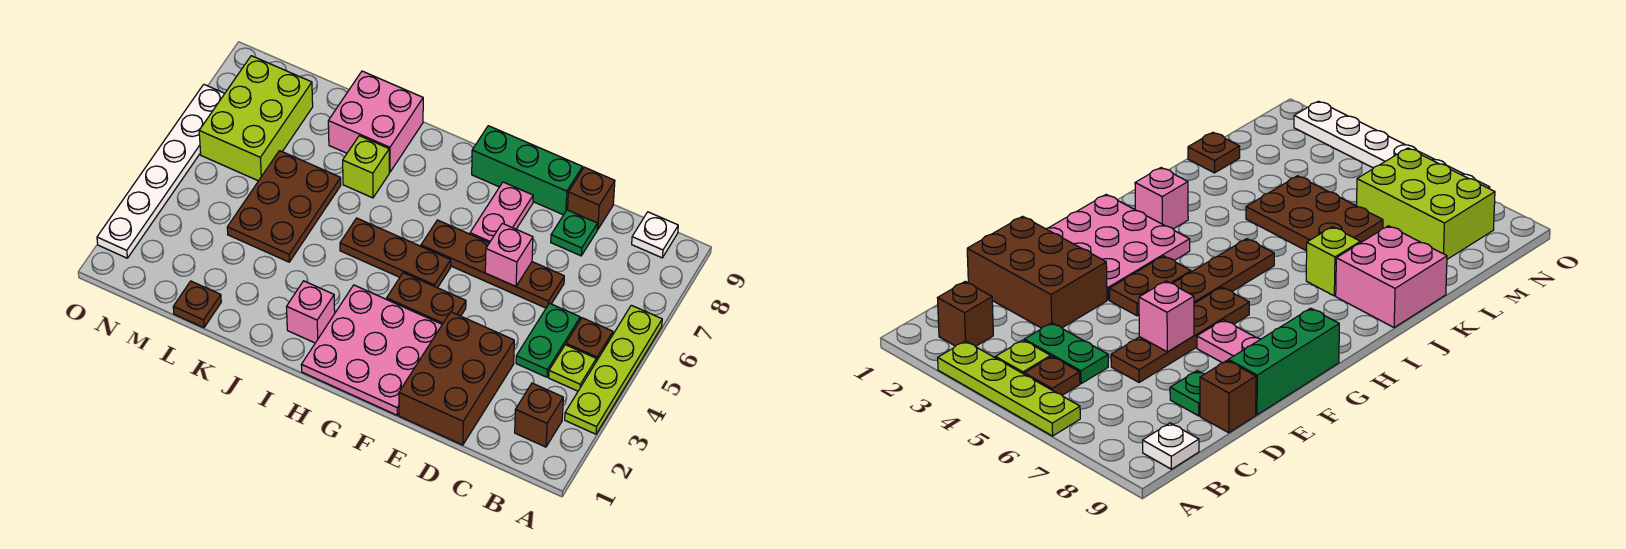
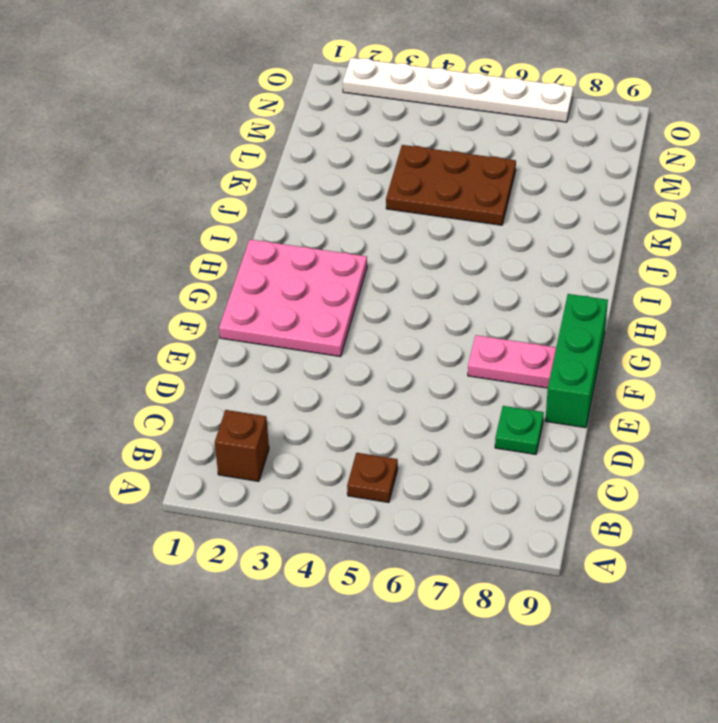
none -> lime plate A3:A6 level 1
none -> lime plate B4 level 1
none -> white plate B9 level 1

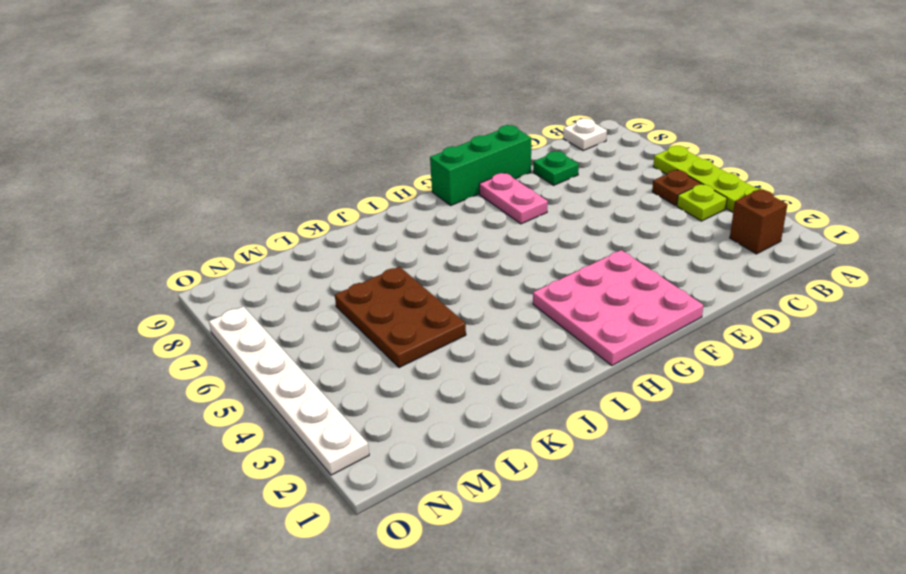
none -> green plate C4:C5 level 1
none -> brown brick D1:E3 level 1
none -> brown plate D6:G6 level 1

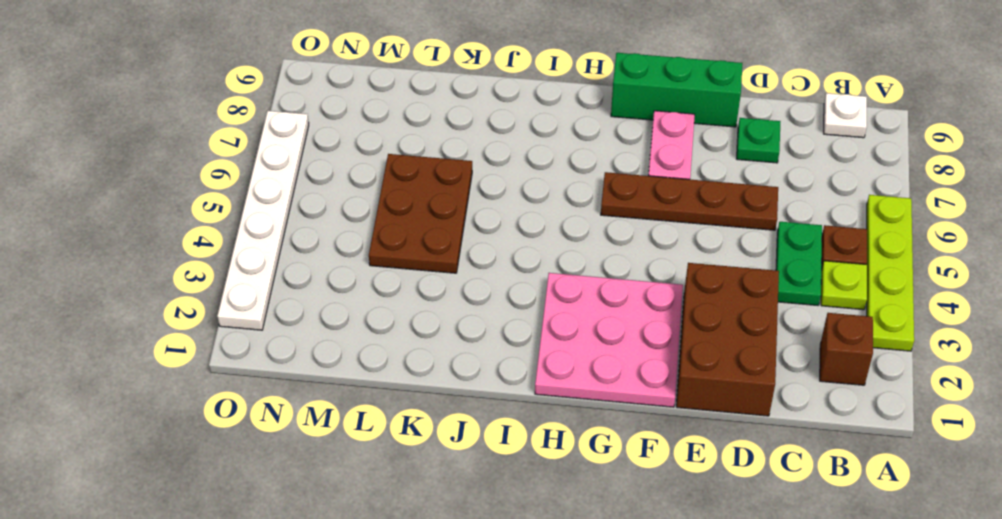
none -> brown brick D9 level 1
none -> brown plate F4:G4 level 1
none -> brown plate G5:I5 level 1

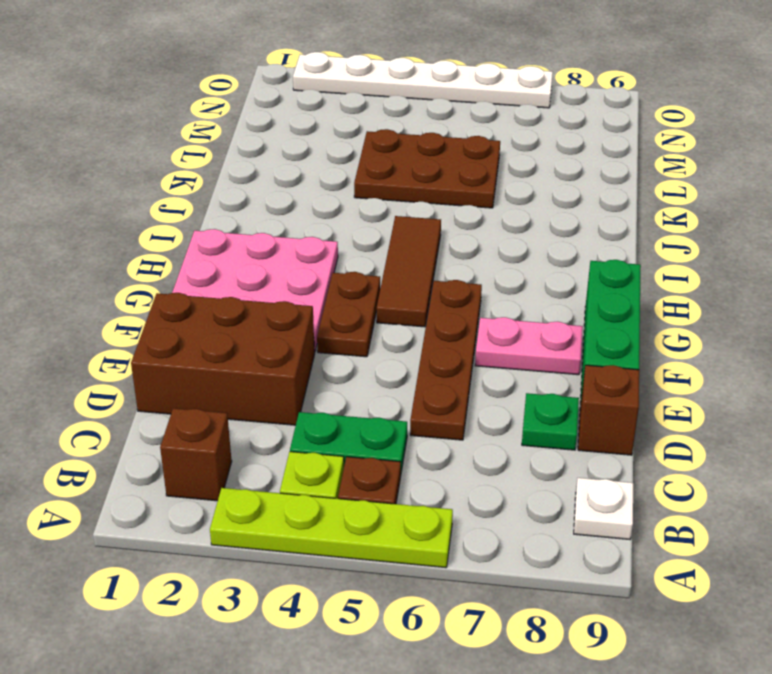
brown tile G5:I5 level 1 -> brown plate G5:I5 level 1
none -> pink brick I2 level 1
none -> lime brick J7 level 1
none -> pink brick J8:K9 level 1

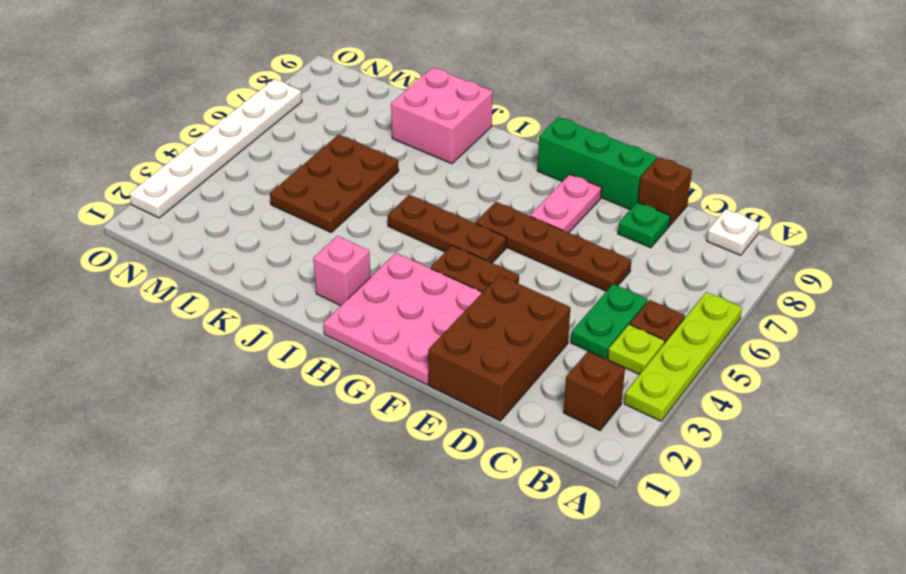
none -> lime brick J7 level 1
none -> brown plate L1 level 1
none -> lime brick M6:N8 level 1

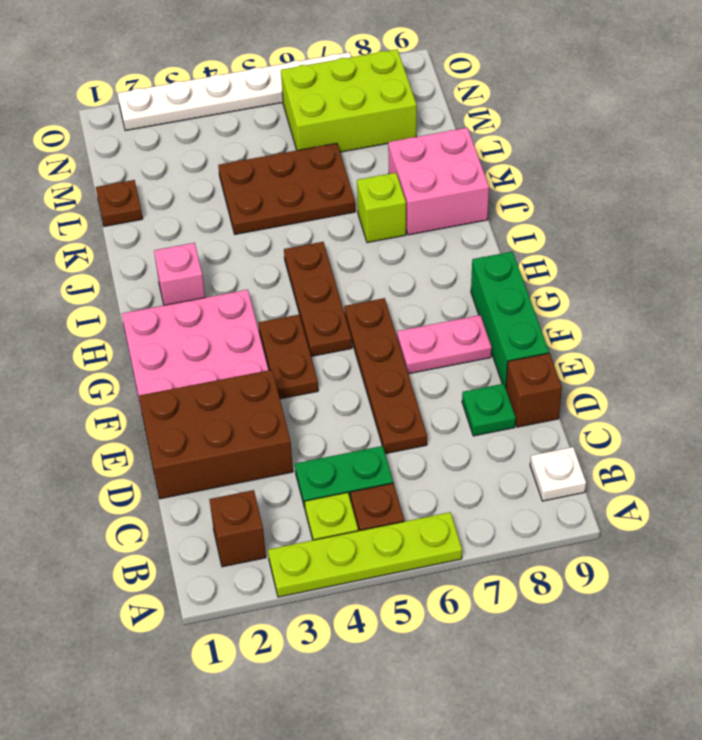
none -> pink brick E6 level 2

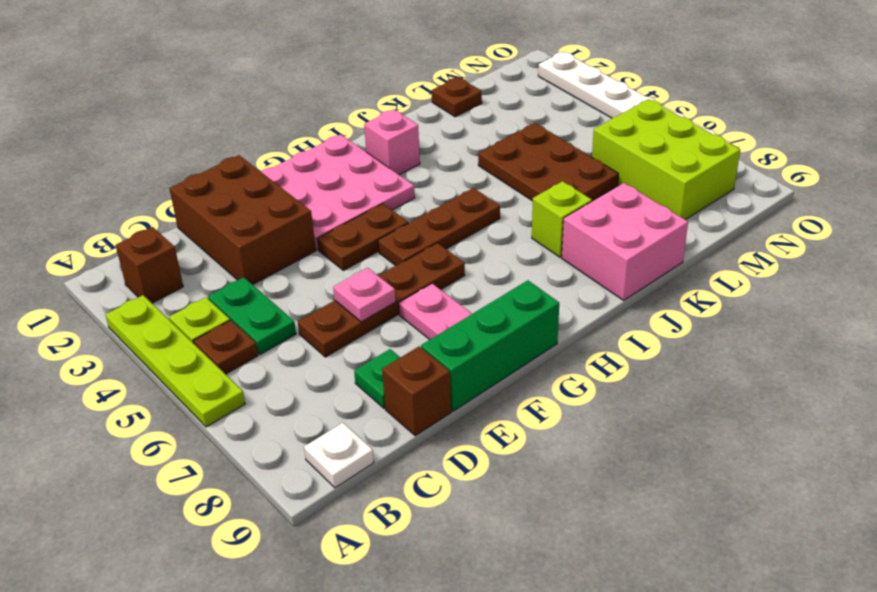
pink plate E6 level 2 -> pink brick E6 level 2

